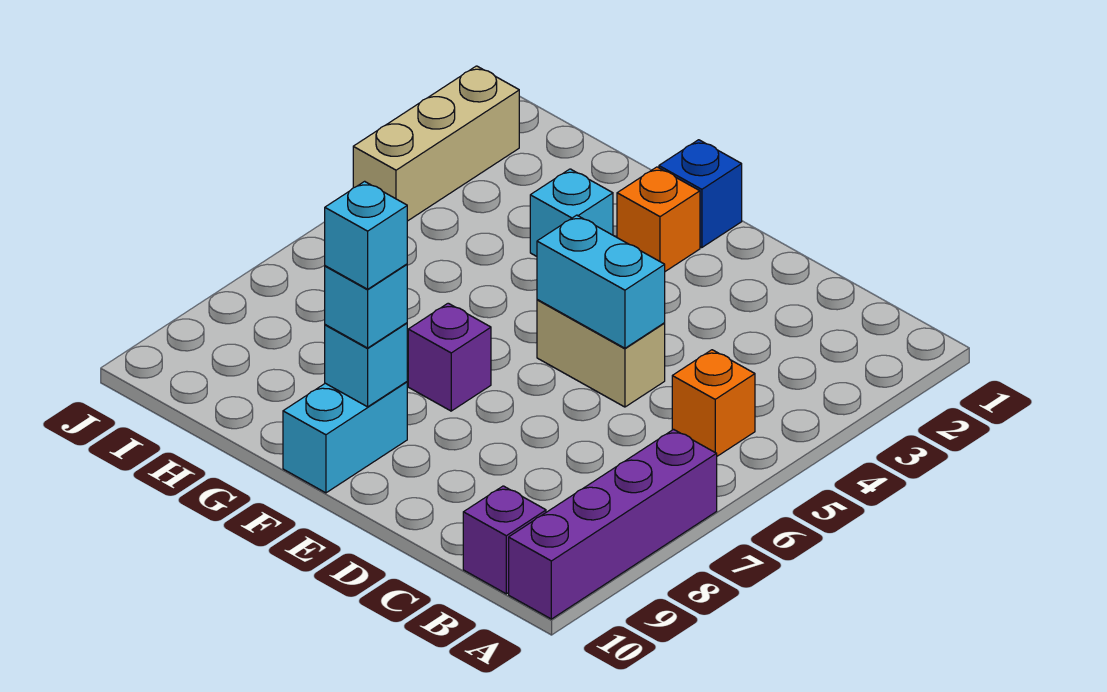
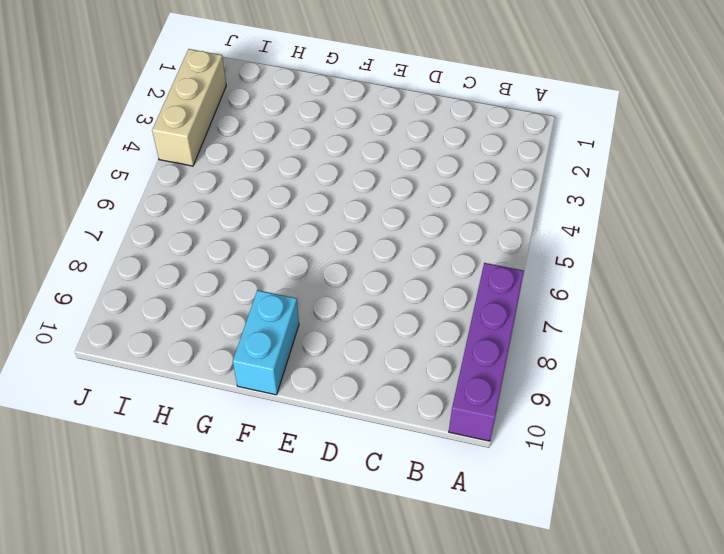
none -> orange brick B5 level 1
none -> purple brick B10 level 1
none -> tan brick D5:E5 level 1

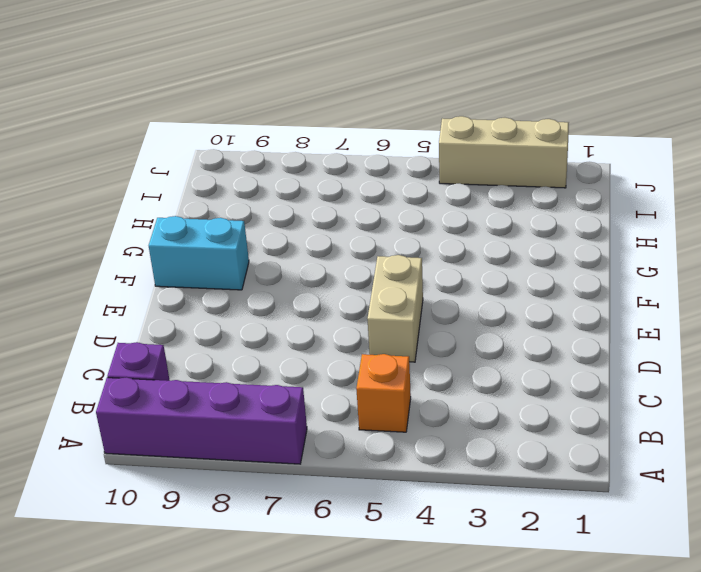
none -> blue brick F1 level 1
none -> orange brick F2 level 1
none -> purple brick F7 level 1

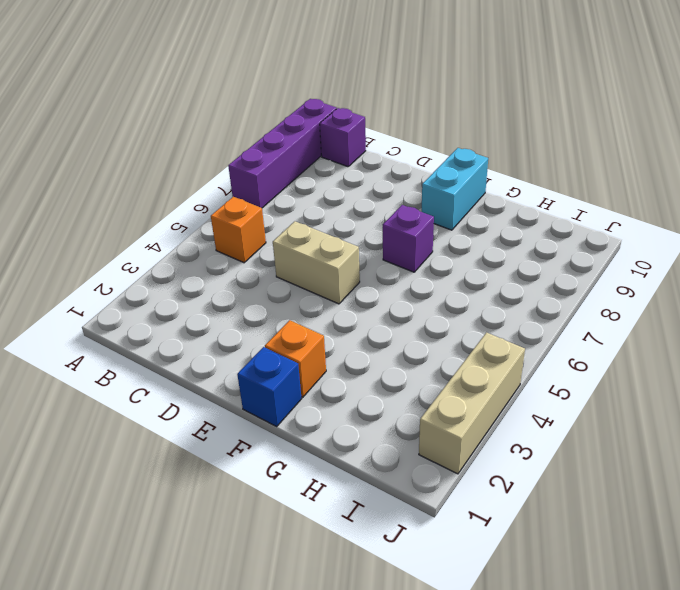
none -> cyan brick G3 level 1
none -> cyan brick D5:E5 level 2
none -> cyan brick F9 level 2

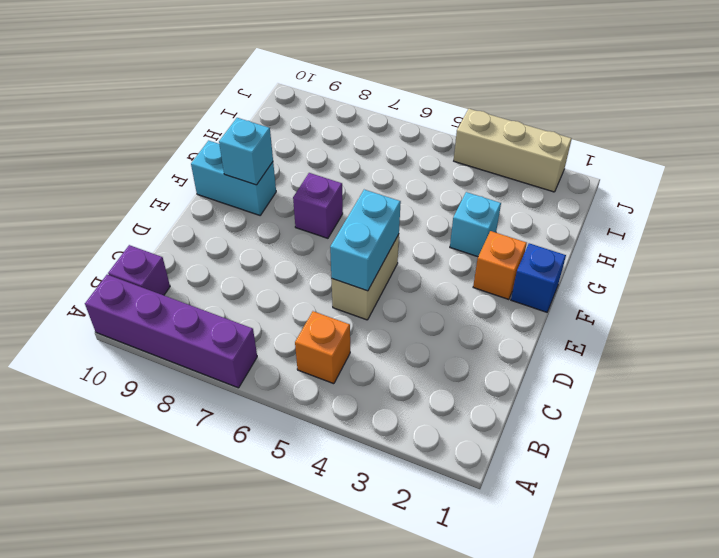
none -> cyan brick F9 level 3
none -> cyan brick F9 level 4

